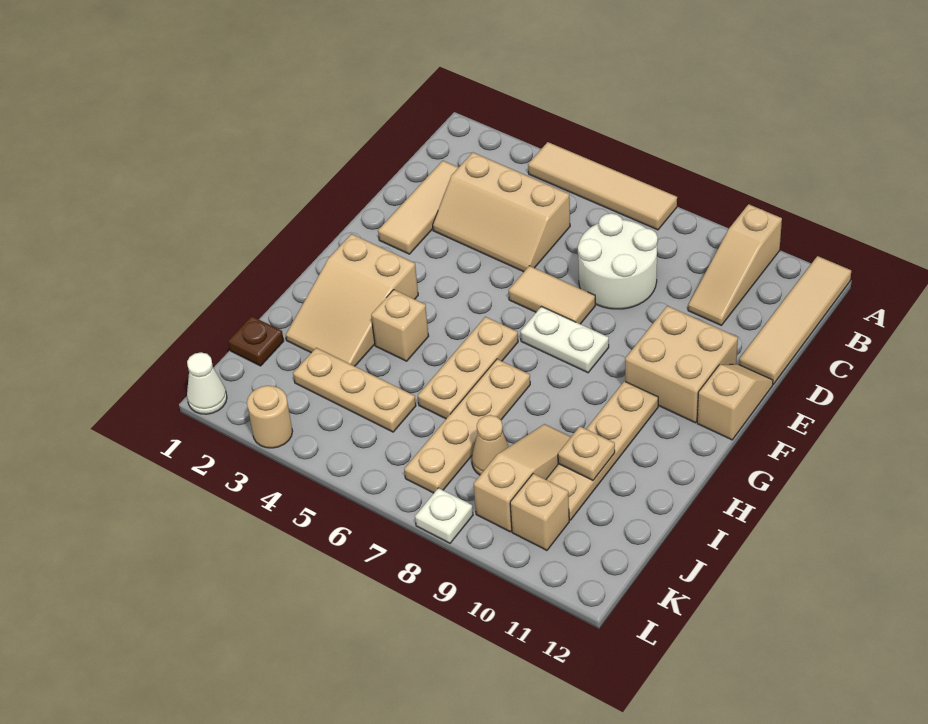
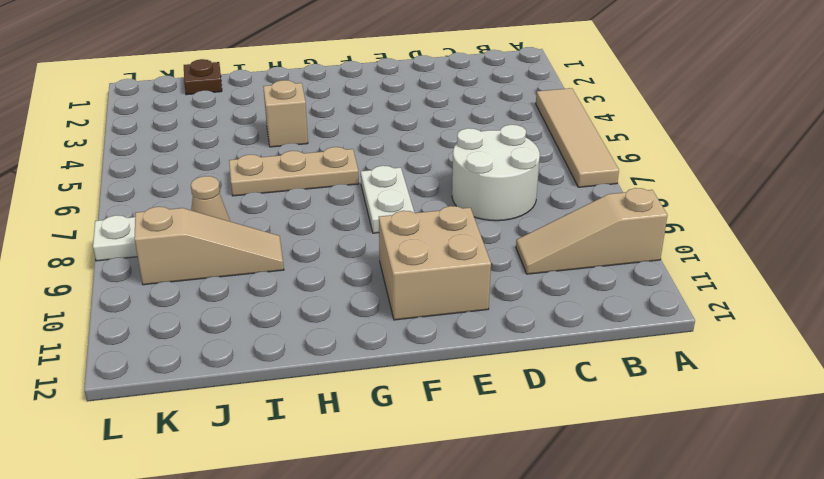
none -> tan tile A12:D12 level 1
none -> tan tile C2:E2 level 1
none -> tan slope C3:D5 level 1 top C

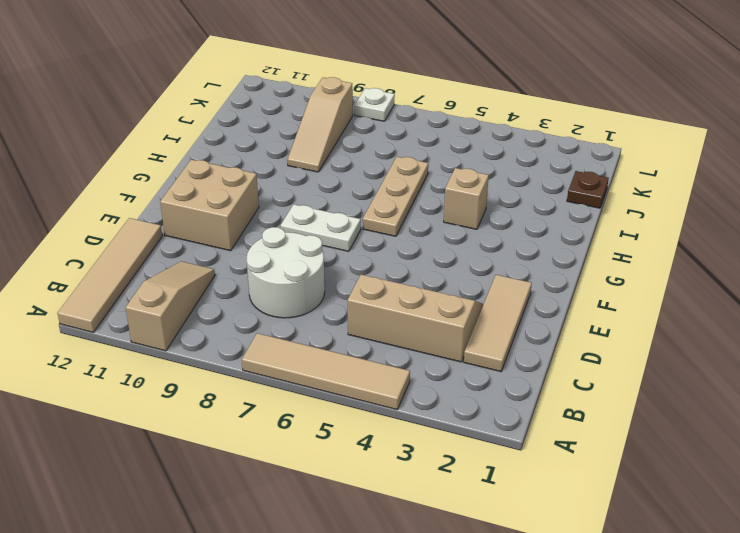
none -> tan tile E6:E7 level 1
none -> tan slope E12:F12 level 1 top F
none -> tan slope G2:I3 level 1 top G

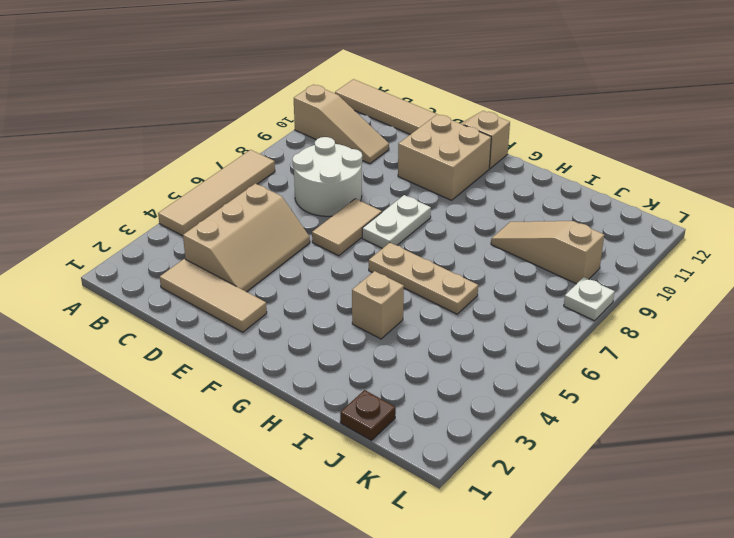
none -> tan slope G2:I3 level 1 top G
none -> tan plate G10:J10 level 1
none -> tan plate H7:K7 level 1

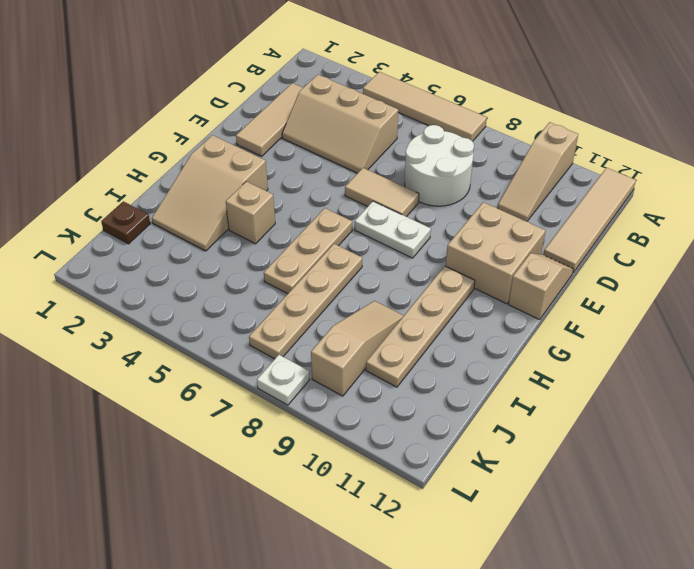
none -> tan plate J3:J5 level 1
none -> tan cone J8 level 1
none -> tan brick K10 level 1

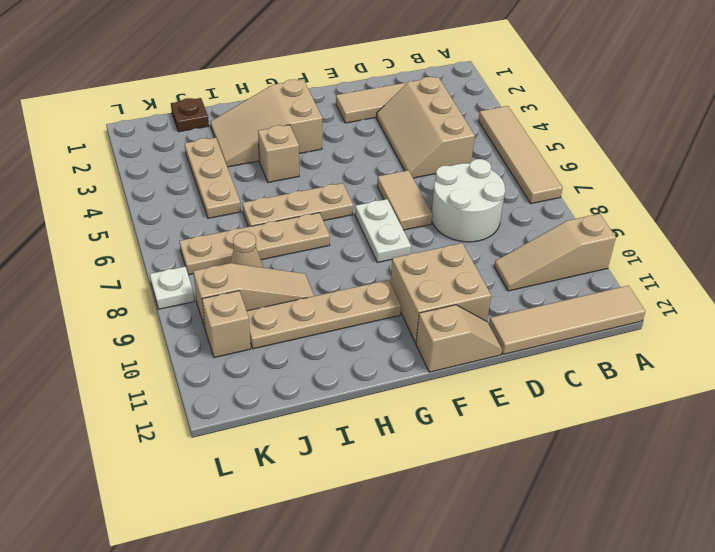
none -> white cone L1 level 1
none -> tan round brick L3 level 1
none -> tan plate I10 level 2

